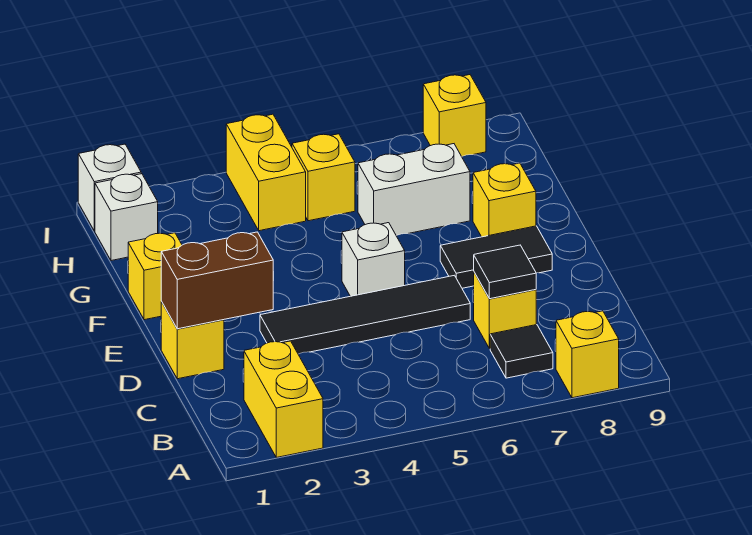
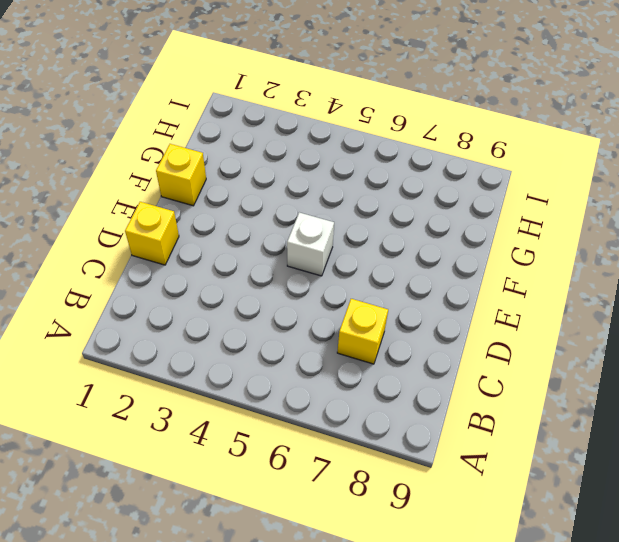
none -> yellow brick A2:B2 level 1
none -> yellow brick A8 level 1
none -> black tile B7 level 1

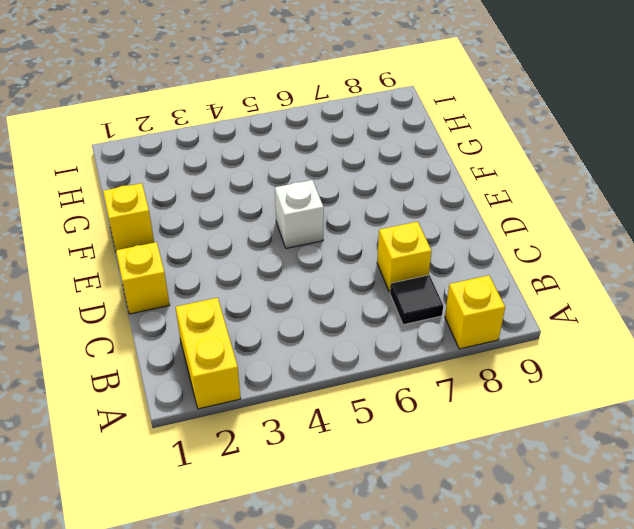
none -> black tile D3:D6 level 1
none -> black tile E7:E8 level 1
none -> yellow brick F8 level 1

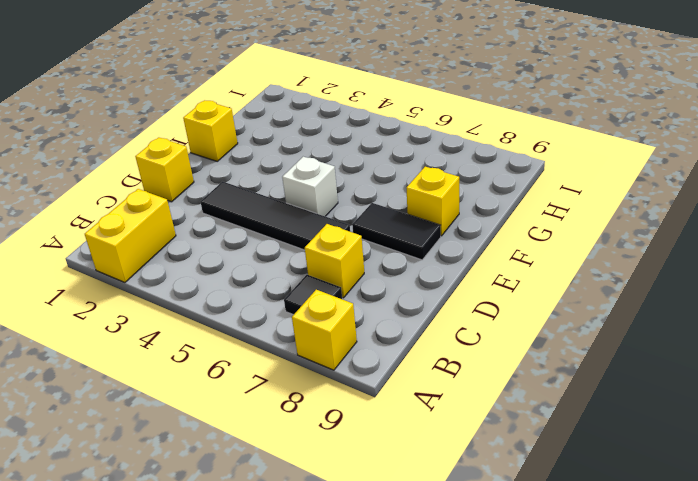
none -> white brick G6:G7 level 1
none -> white brick H1 level 1
none -> yellow brick H4:I4 level 1

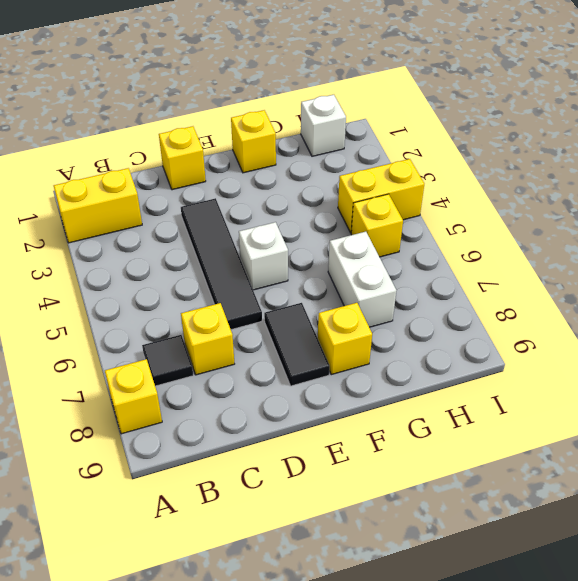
none -> white brick I1 level 1
none -> yellow brick I8 level 1
none -> black tile C7 level 2

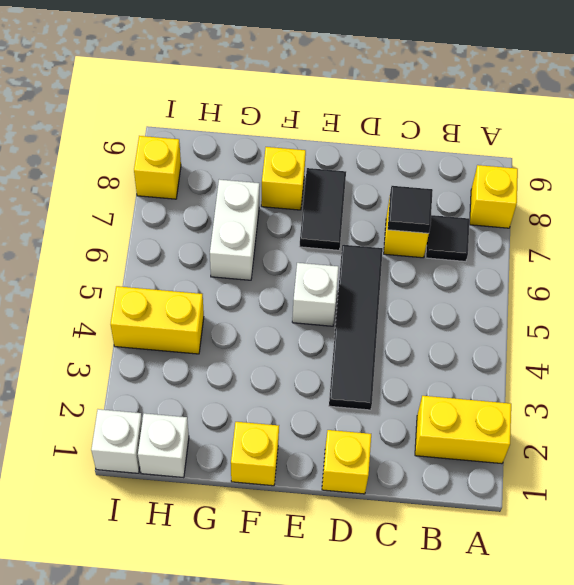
none -> yellow brick H5 level 1
none -> brown brick D1:D2 level 2

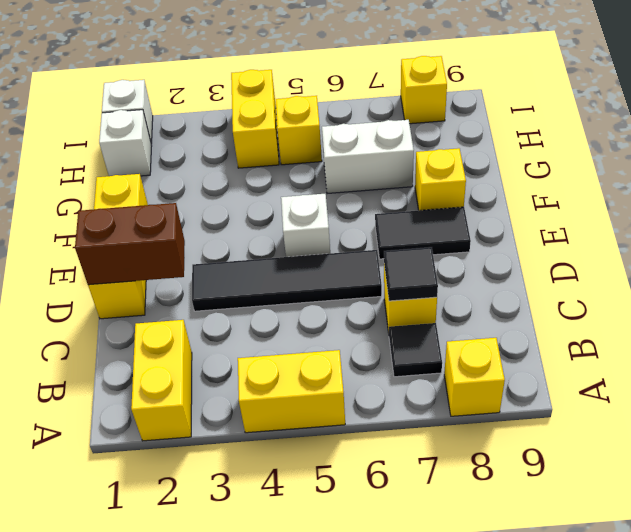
yellow brick A4:A5 level 1 -> none

